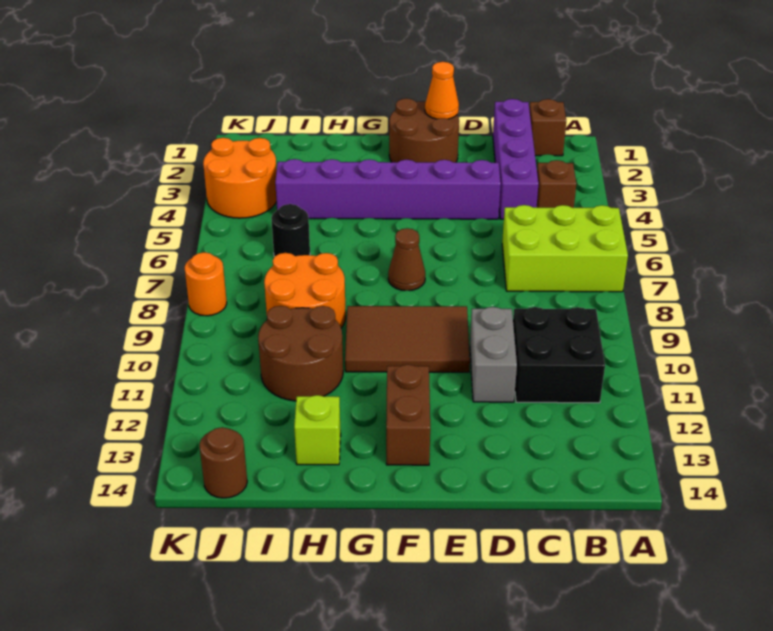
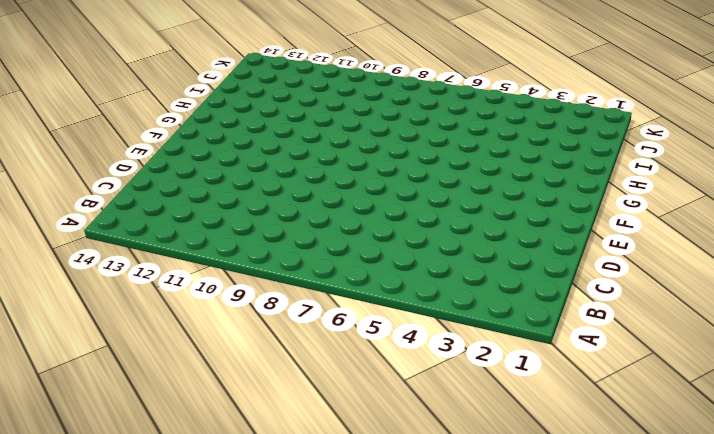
none -> lime brick A6:C7 level 1
none -> brown brick B1 level 1
none -> brown brick B4 level 1

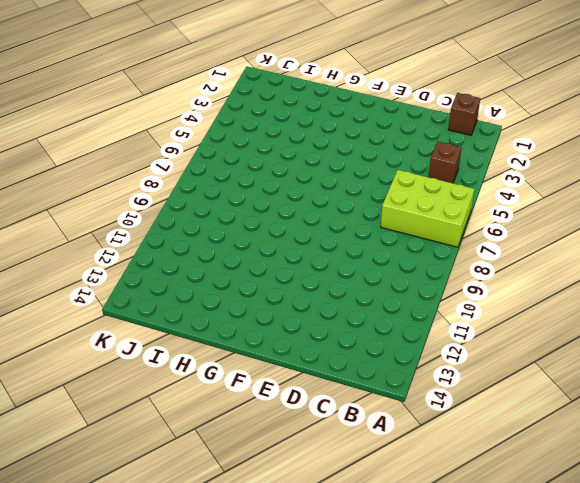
none -> black brick B10:C11 level 1
none -> purple brick C1:C4 level 1
none -> purple brick D4:I4 level 1

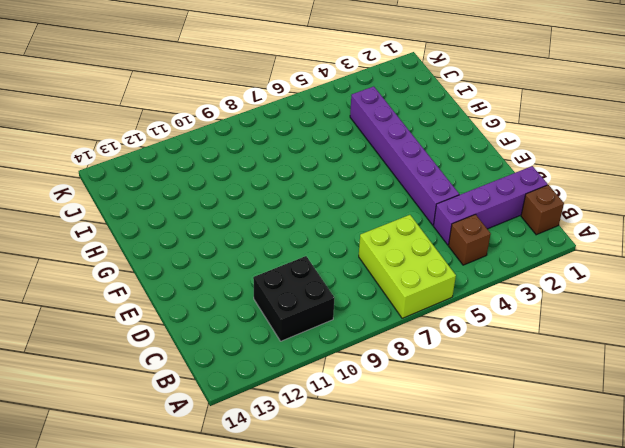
none -> grey brick D10:D11 level 1
none -> brown round brick E1:F2 level 1
none -> brown tile E9:G10 level 1

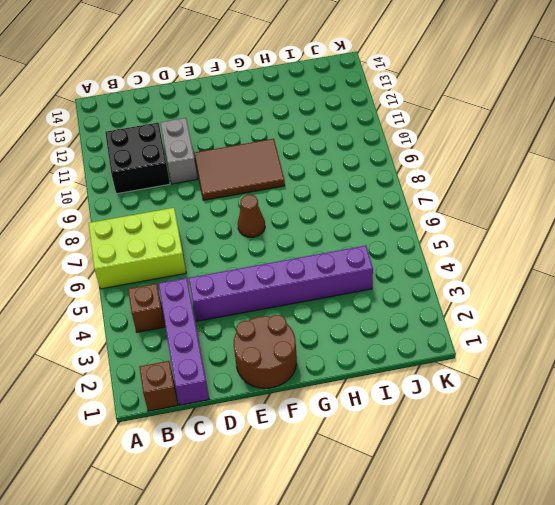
none -> brown brick F12:F13 level 1
none -> orange round brick H8:I9 level 1
none -> brown round brick H10:I11 level 1

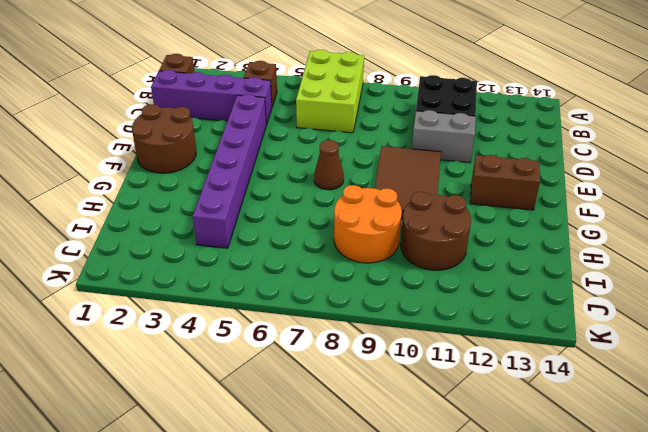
none -> lime brick H13 level 1
none -> black round brick I6 level 1
none -> orange round brick J3:K4 level 1

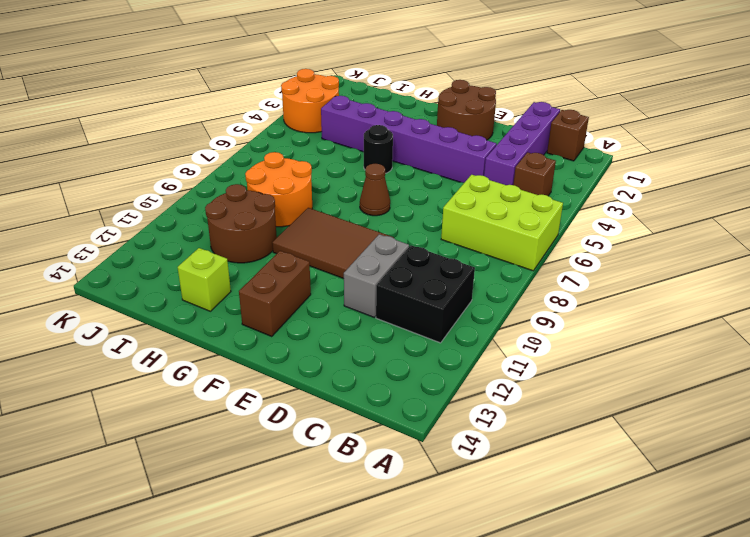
black round brick G5 level 1 -> black round brick I6 level 1
none -> brown round brick J14 level 1
none -> orange round brick K8 level 1
none -> orange cone E1 level 2

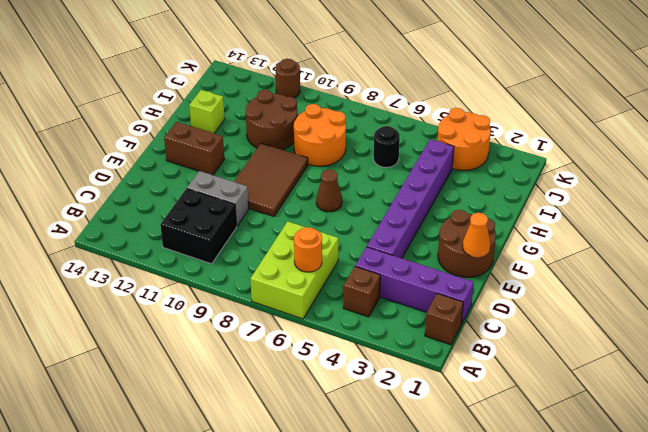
orange round brick B6 level 2 -> orange round brick K8 level 1
brown round brick K11 level 1 -> brown round brick J14 level 1

